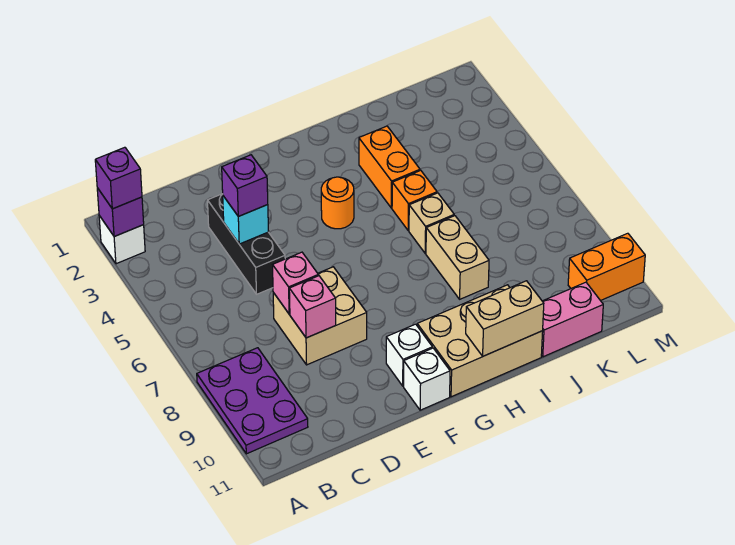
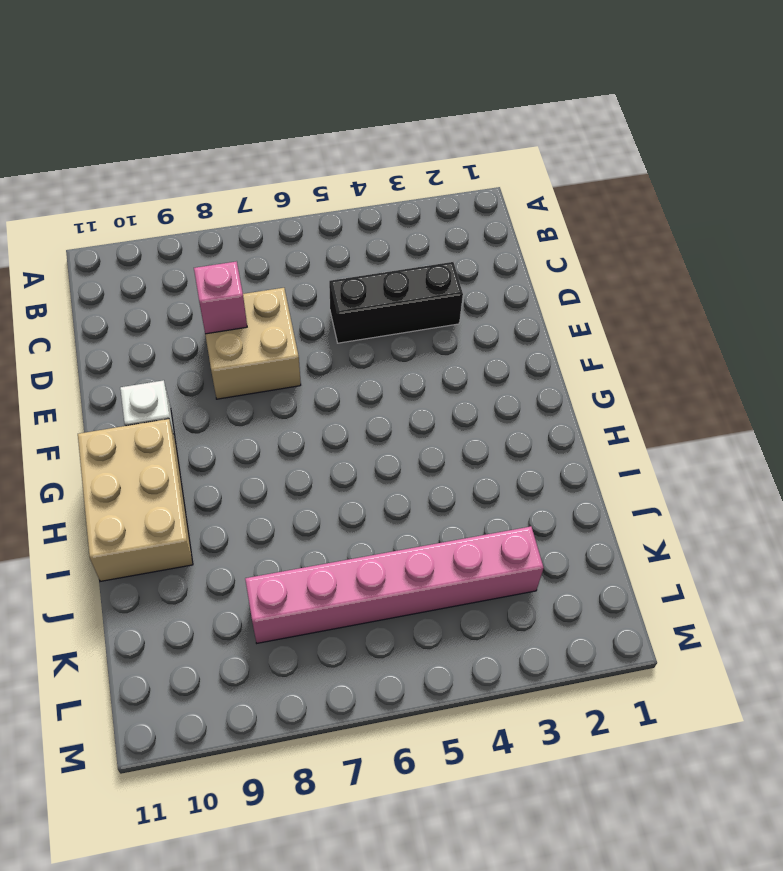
pink brick K3:K8 level 1 -> none
none -> white brick A2 level 1
none -> purple plate A8:B10 level 1
none -> white brick F11 level 1

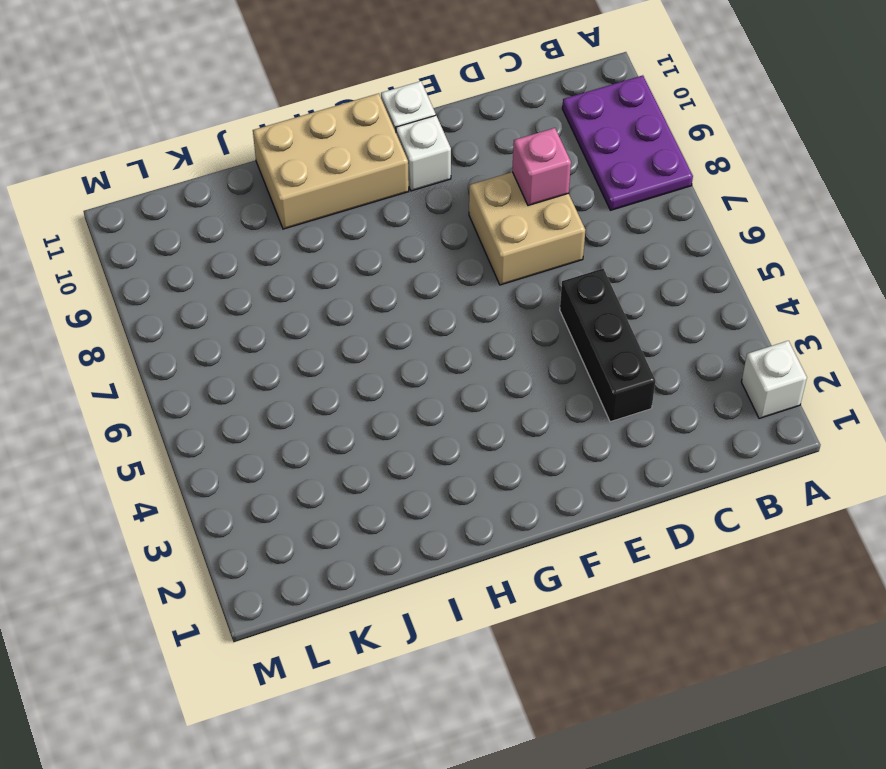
none -> orange round brick G4 level 1
none -> orange brick I3:I4 level 1
none -> orange brick I5 level 1

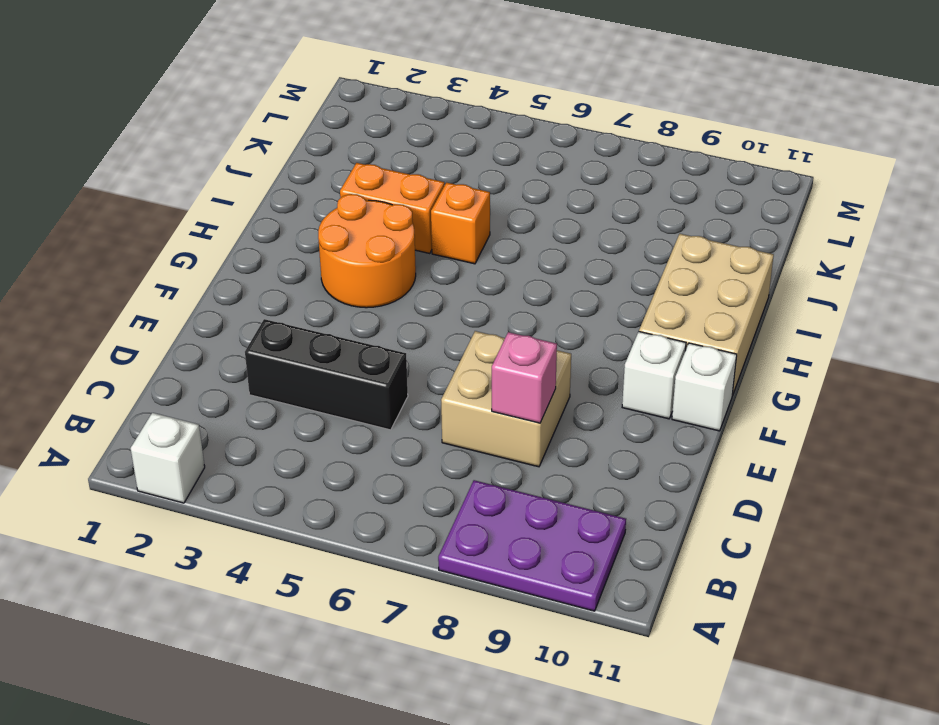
orange round brick G3:H4 level 1 -> orange round brick G4 level 1
none -> tan brick I6 level 1
none -> tan brick I7:I8 level 1
none -> pink brick J11:K11 level 1

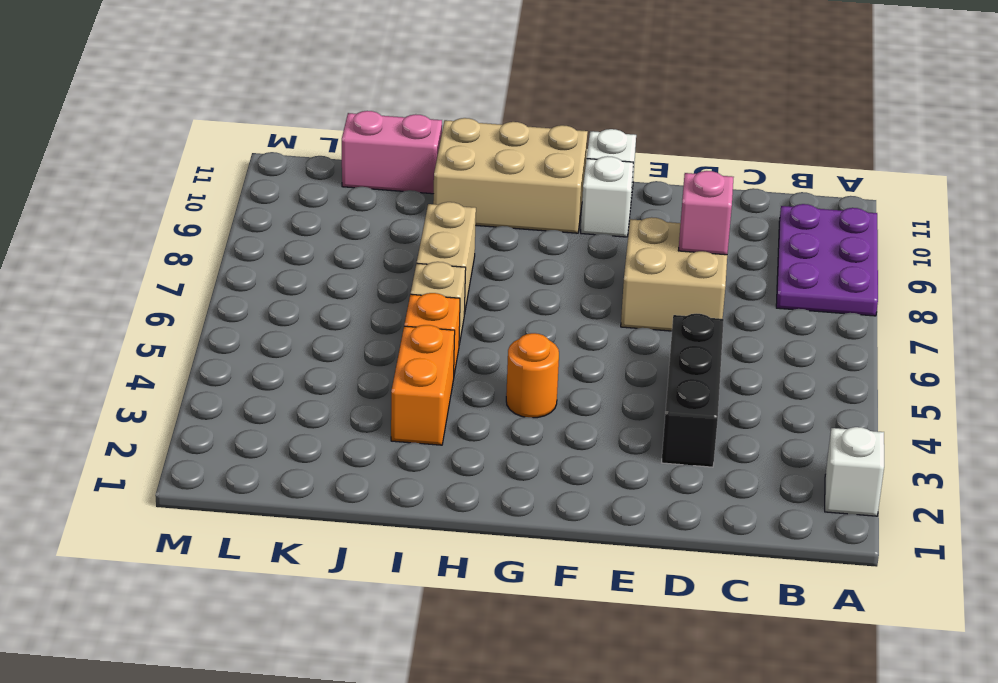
none -> orange brick L10:M10 level 1
none -> purple brick A2 level 2
none -> cyan brick D4 level 2

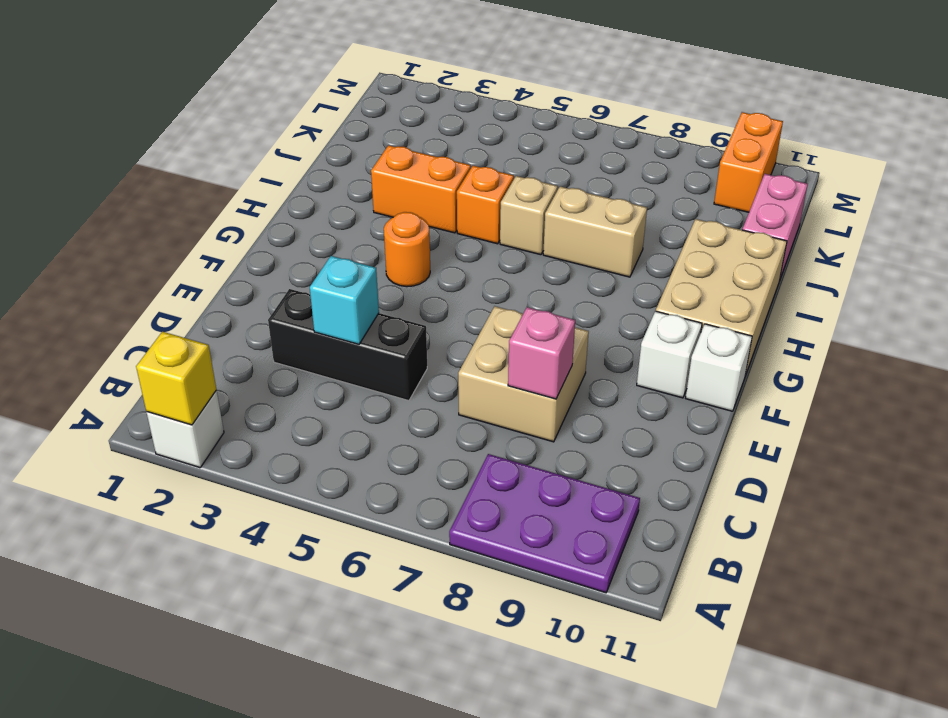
yellow brick A2 level 2 -> purple brick A2 level 2
none -> pink brick D7 level 2
none -> tan brick H11:I11 level 2
none -> purple brick A2 level 3

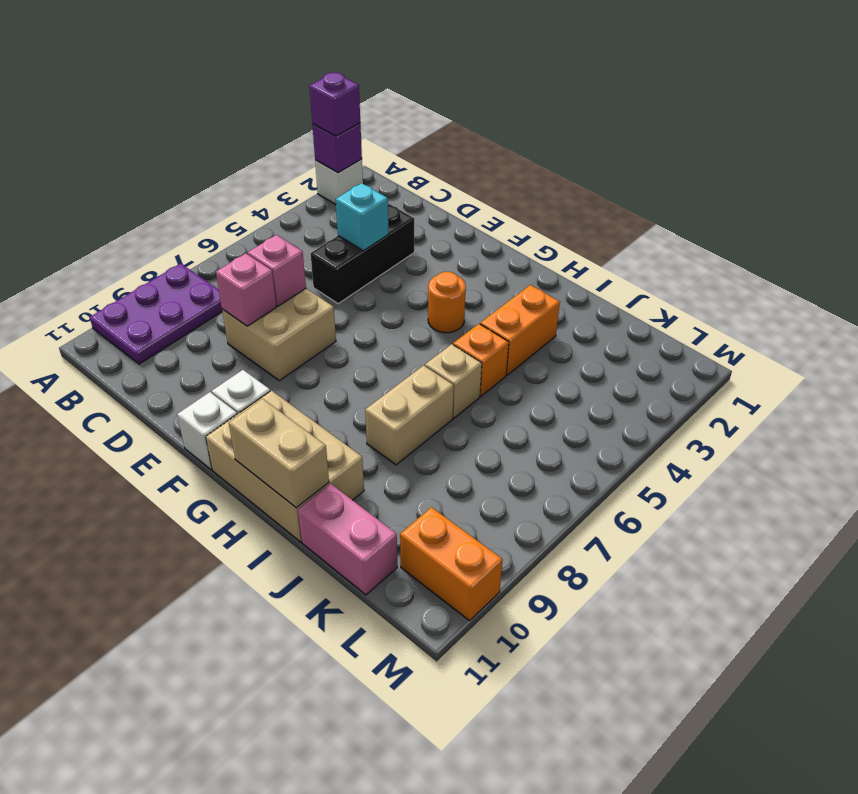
none -> purple brick D4 level 3

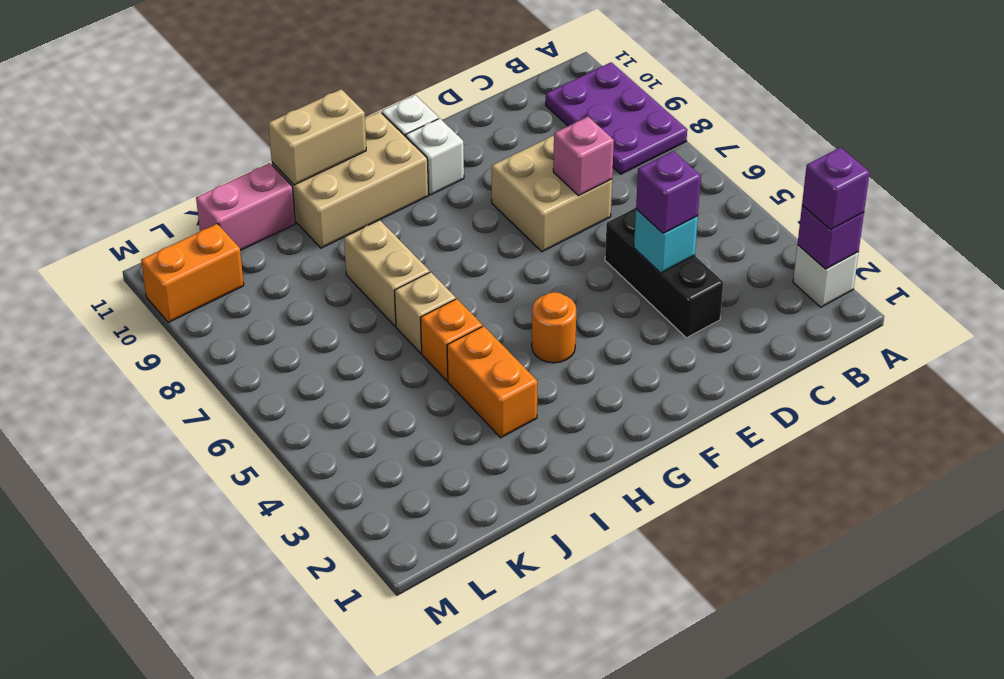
none -> pink brick D8 level 2

